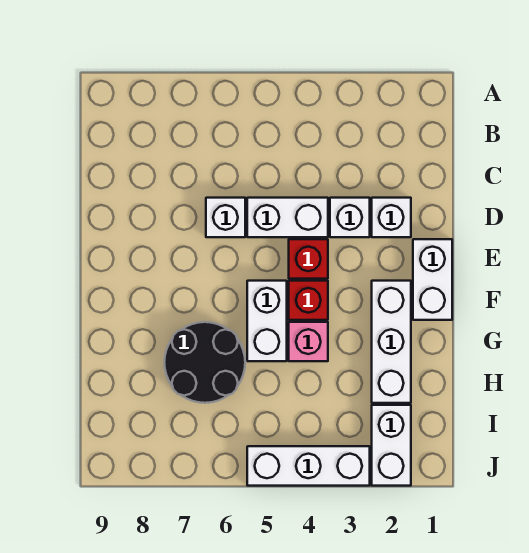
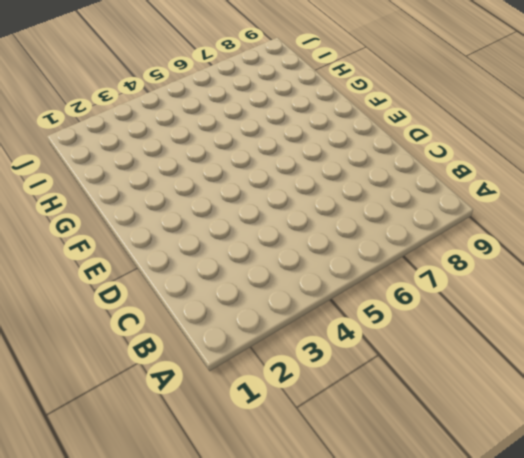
none -> white brick D2 level 1
none -> white brick D3 level 1
none -> white brick D4:D5 level 1

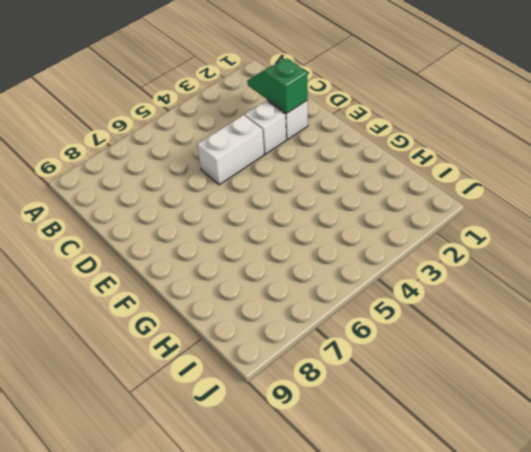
green slope C2:D2 level 2 top D -> none
none -> white brick D6 level 1
none -> white brick E1:F1 level 1
none -> red brick E4 level 1

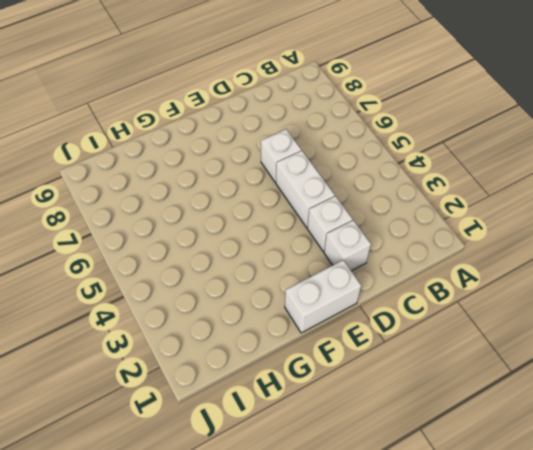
none -> red brick E4 level 1
none -> white brick F2:H2 level 1
none -> red brick F4 level 1

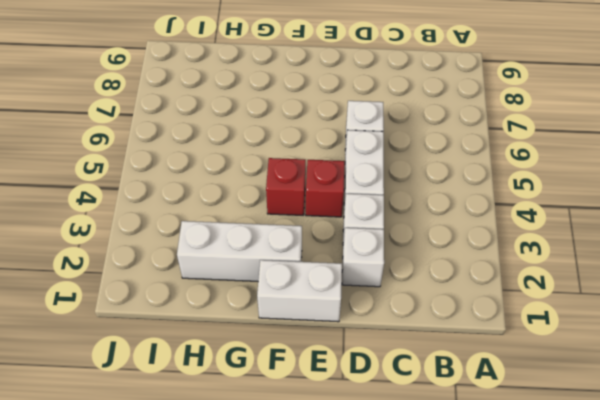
none -> white brick F5:G5 level 1
none -> pink brick G4 level 1
none -> black round brick G6:H7 level 1

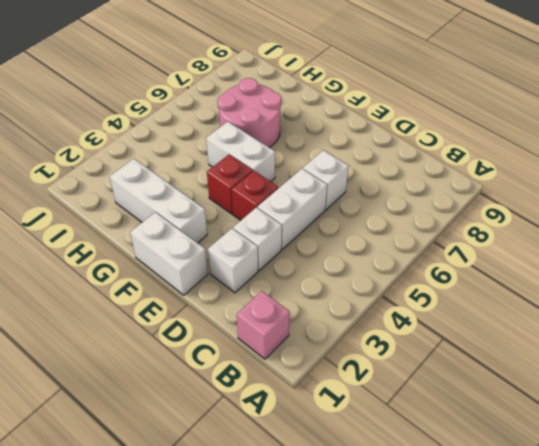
pink brick B1 level 1 -> pink brick G4 level 1
pink round brick G6:H7 level 1 -> black round brick G6:H7 level 1
none -> white brick I2:J2 level 1
none -> white brick J3:J5 level 1

